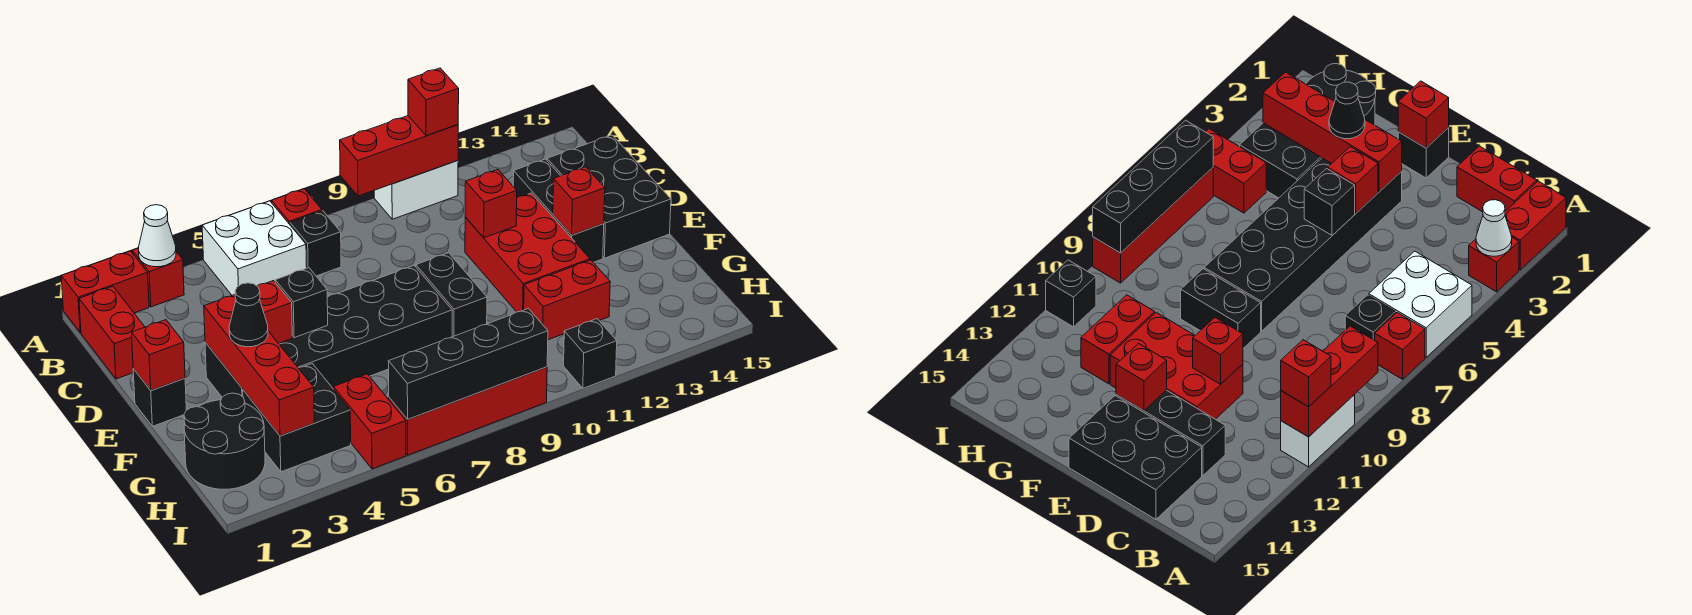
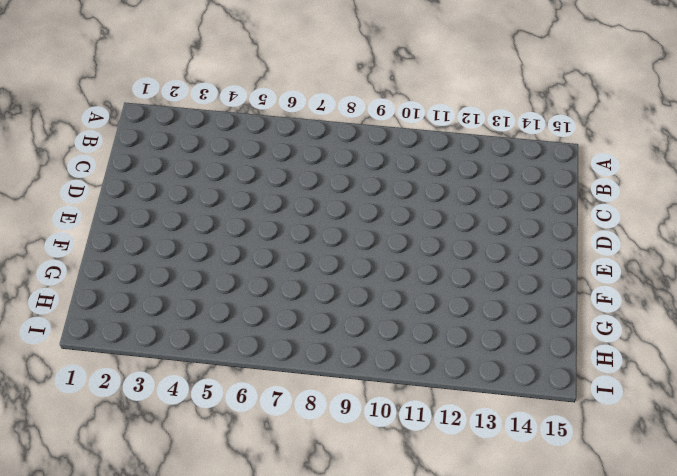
none -> red brick A1:A2 level 1
none -> red brick A3 level 1
none -> white brick A5:B6 level 1
none -> red brick A7 level 1

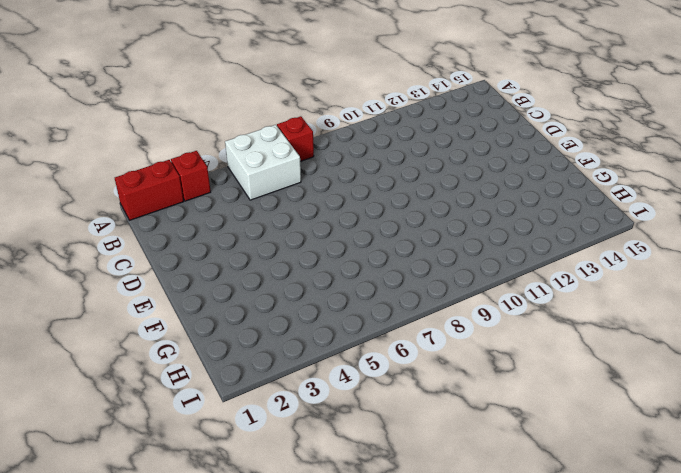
none -> white brick A10:A11 level 1
none -> red brick B1:C1 level 1
none -> black brick B7 level 1
none -> black brick C13:E13 level 1

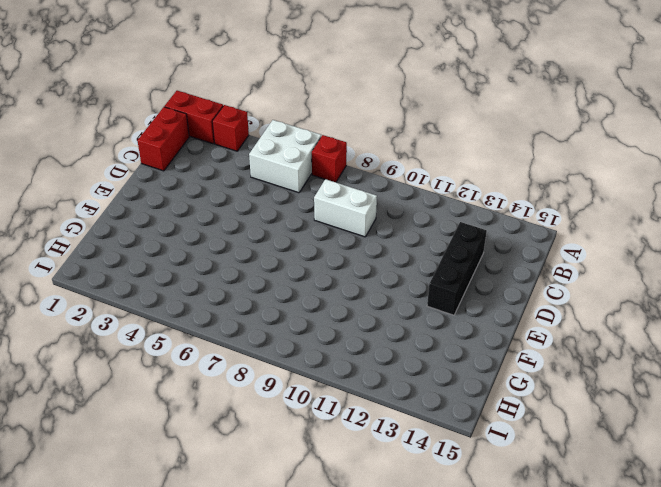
white brick C8:C9 level 1 -> white brick A10:A11 level 1
none -> black brick B7 level 1
none -> black brick C14:E15 level 1
none -> red brick D11:F12 level 1
none -> black brick E1 level 1

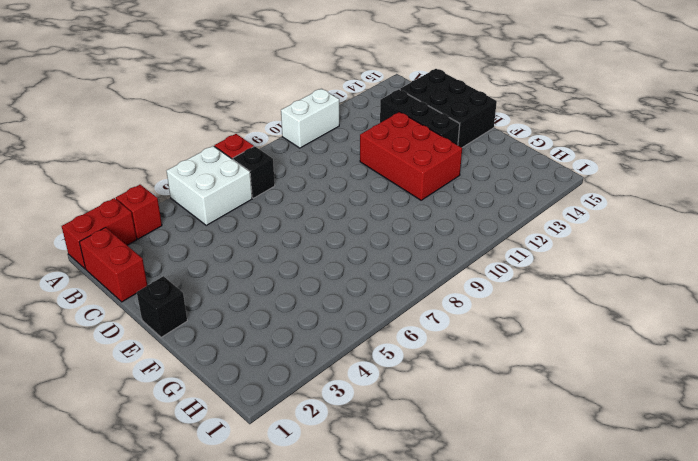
none -> black brick E3:F8 level 1
none -> black brick E9:F9 level 1
none -> black round brick G1:H2 level 1
none -> black brick G3:H4 level 1

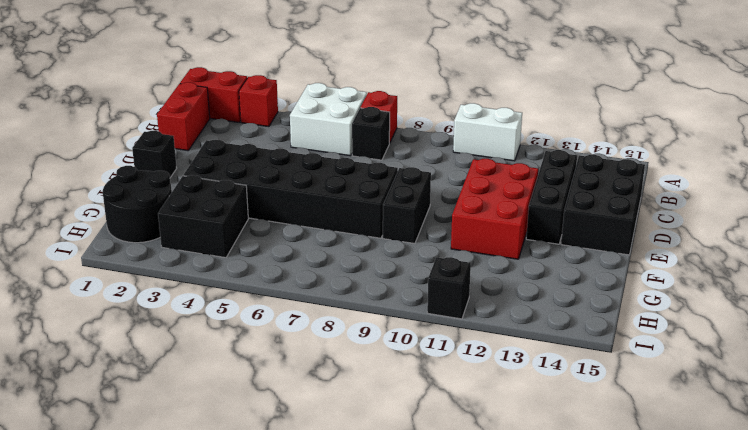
none -> red brick G11:G12 level 1
none -> red brick H5:I5 level 1
none -> red brick I6:I9 level 1
none -> white cone A3 level 2

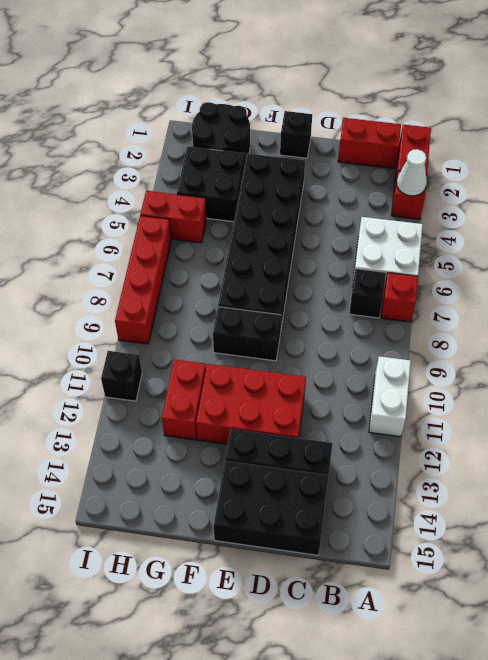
none -> red brick A9:A11 level 2
none -> red brick D11 level 2
none -> red brick E1 level 2
none -> red brick E3:H3 level 2

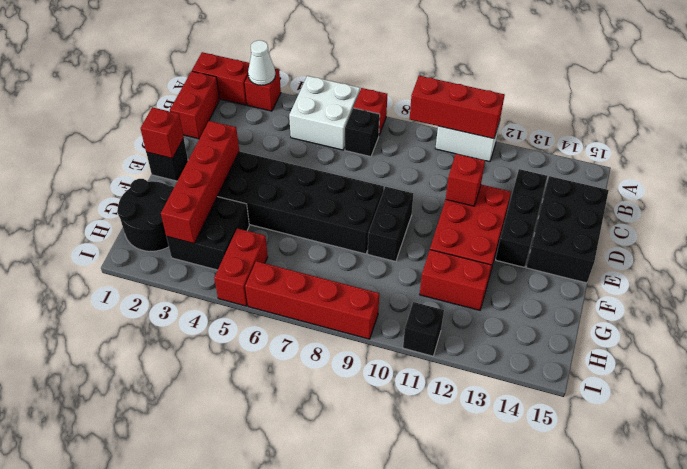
none -> red brick E4 level 2
none -> black brick E5 level 2
none -> red brick E13 level 2
none -> black brick I6:I9 level 2

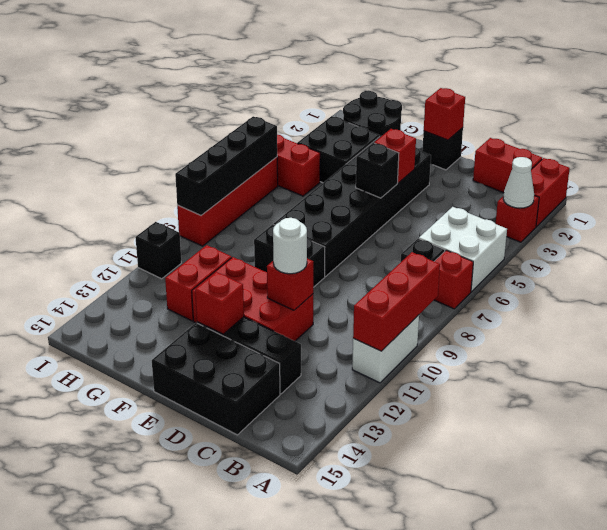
white round brick D11 level 3 -> none
none -> red brick E3:H3 level 2
none -> red brick A11 level 3
none -> black cone F3 level 3

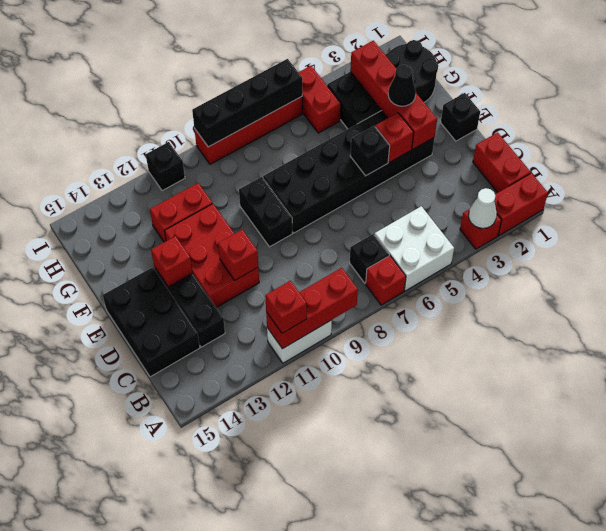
none -> red brick E1 level 2

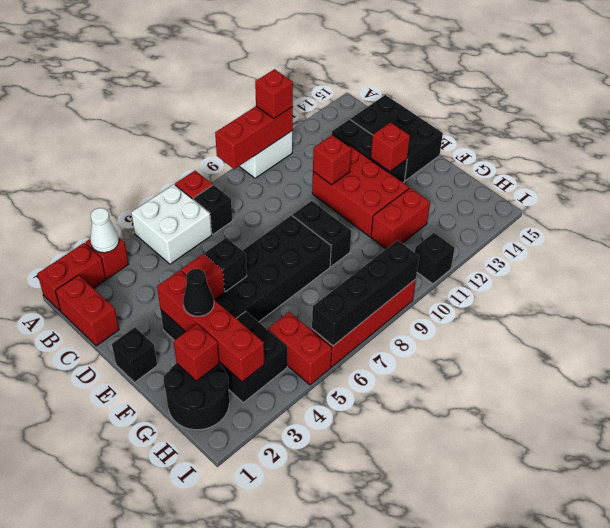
red brick G2 level 2 -> red brick E1 level 2

